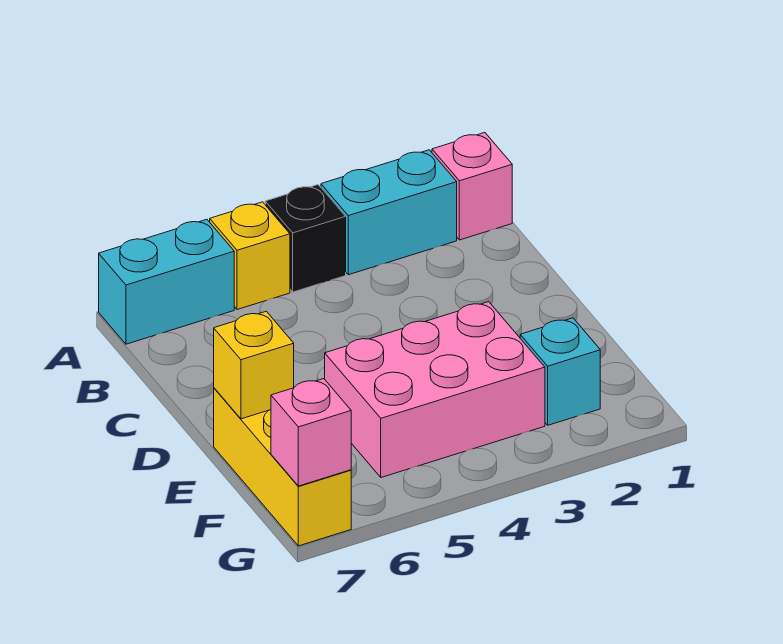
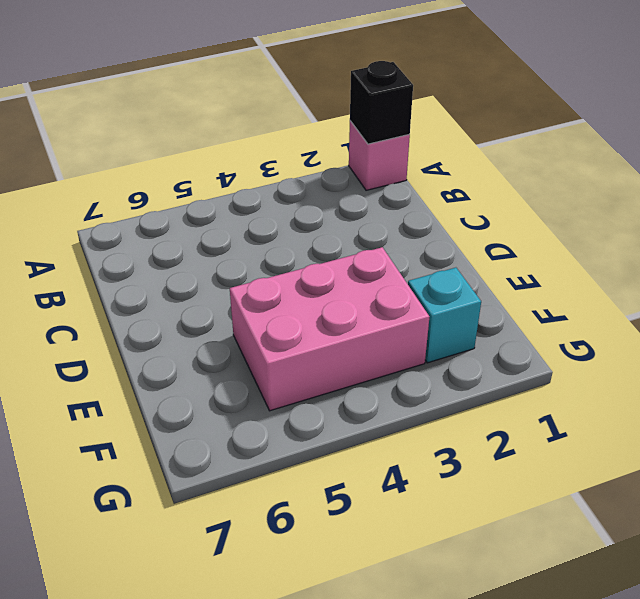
black brick A1 level 2 -> black brick A4 level 1
none -> cyan brick A2:A3 level 1
none -> yellow brick A5 level 1

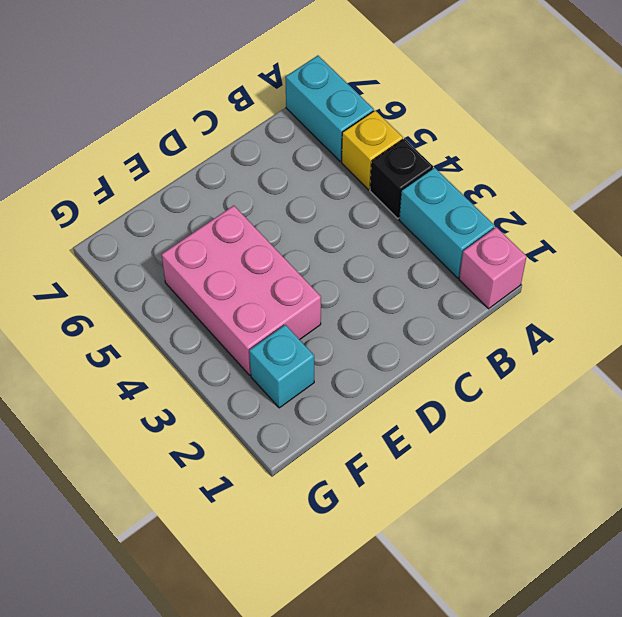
none -> yellow brick E7:G7 level 1
none -> yellow brick E7 level 2

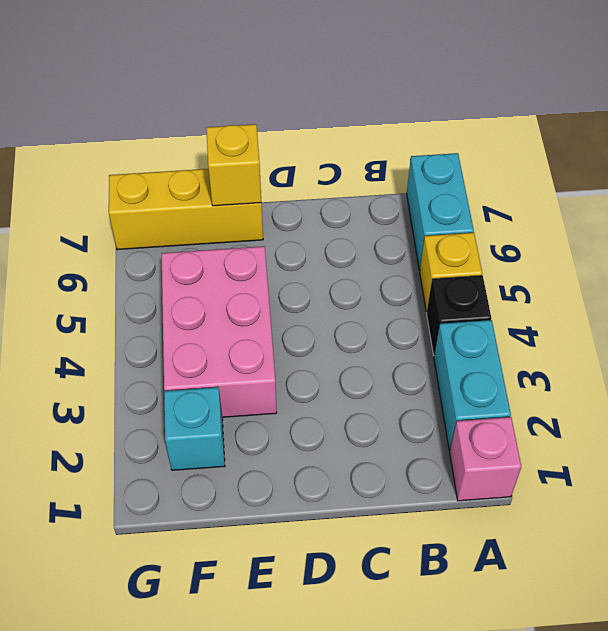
none -> pink brick G7 level 2

